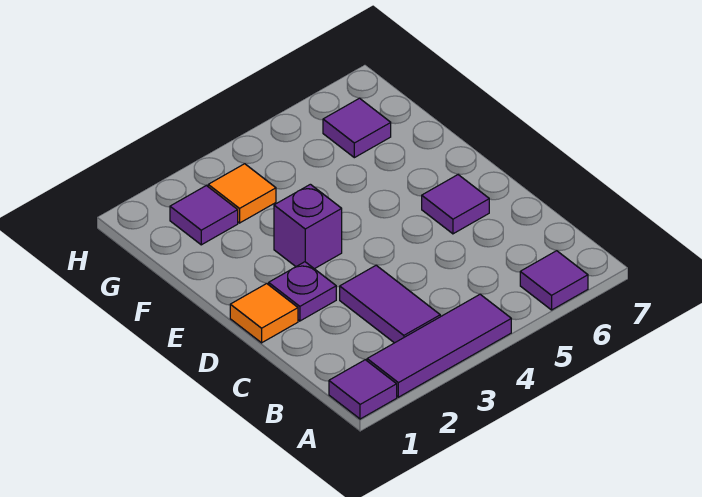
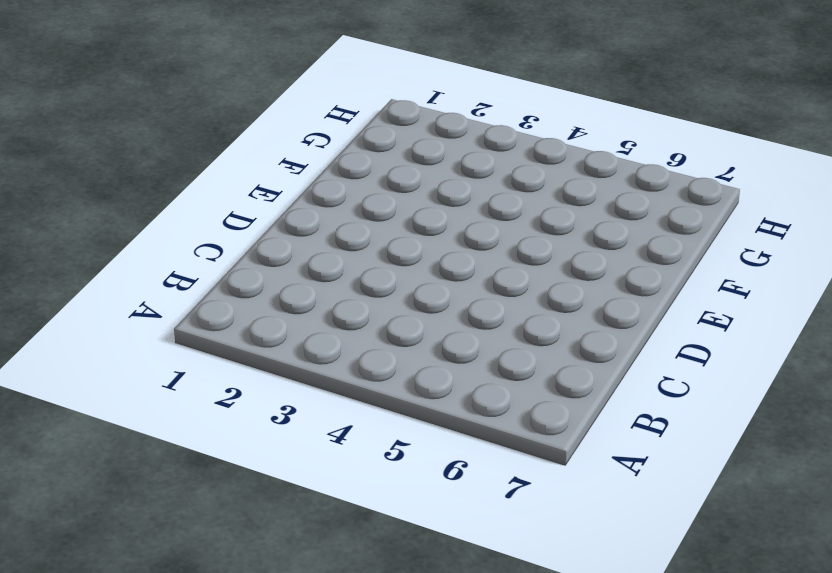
none -> purple tile A1 level 1
none -> purple tile A2:A4 level 1

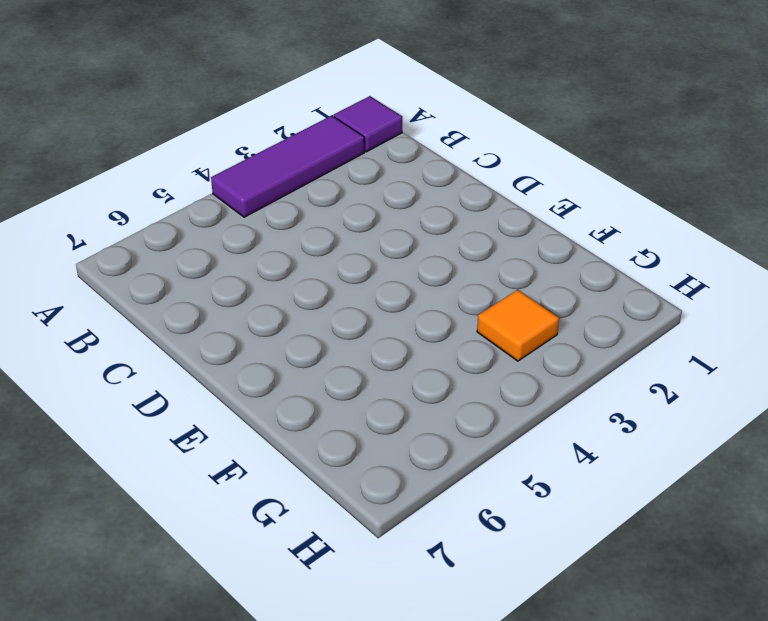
none -> purple tile A6 level 1
none -> purple tile B3:C3 level 1

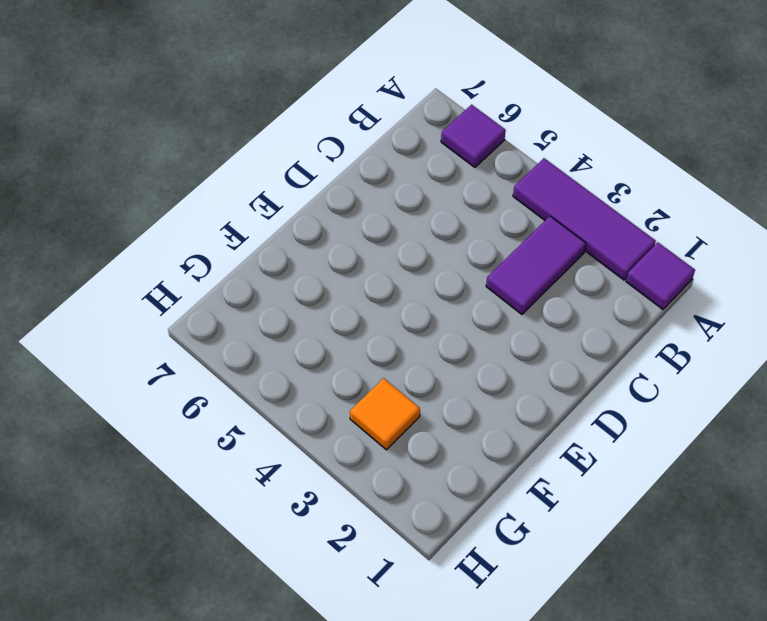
none -> orange tile D1 level 1
none -> purple plate D2 level 1

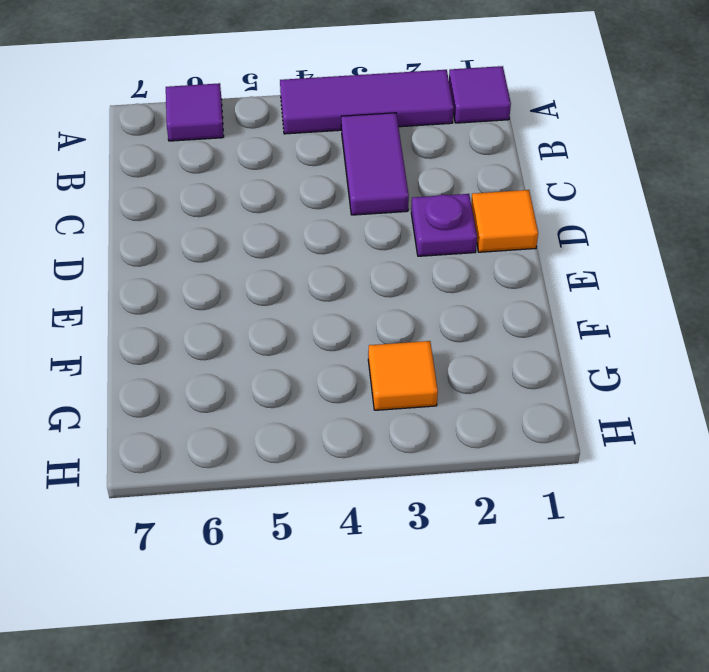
none -> purple tile D6 level 1
none -> purple brick E3 level 1

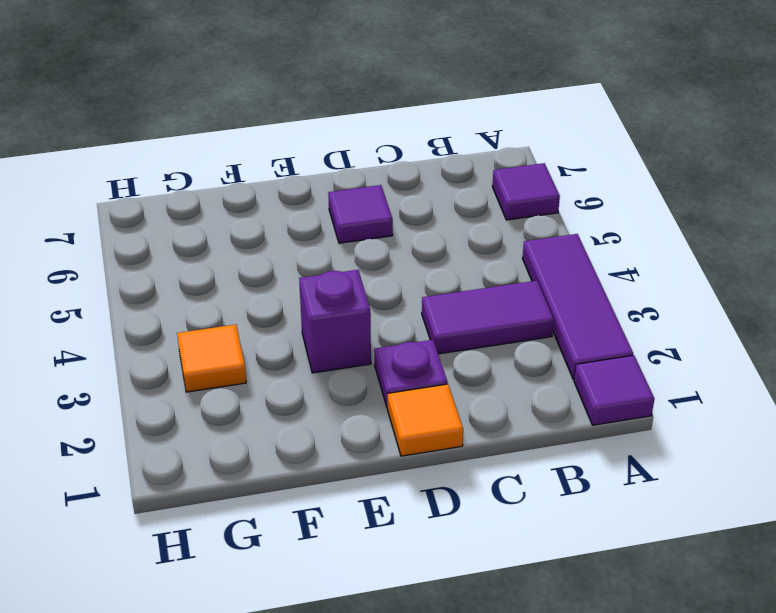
none -> purple tile G2 level 1
none -> purple tile G6 level 1

